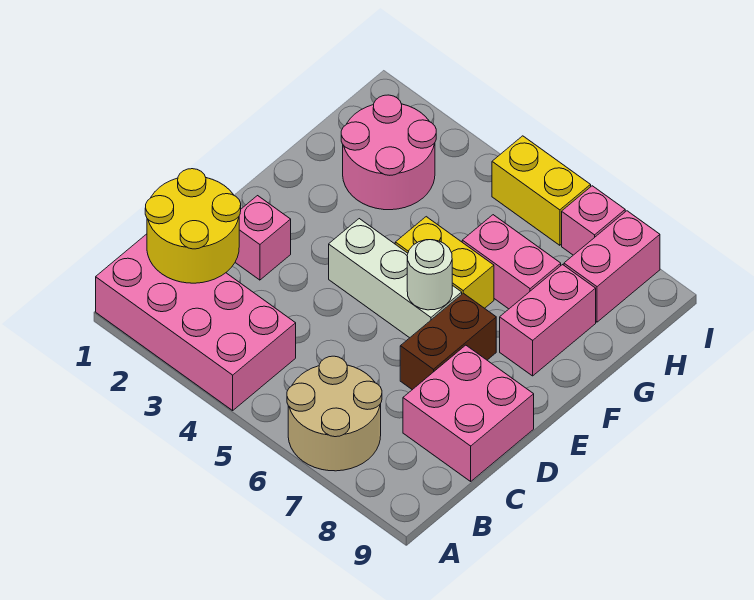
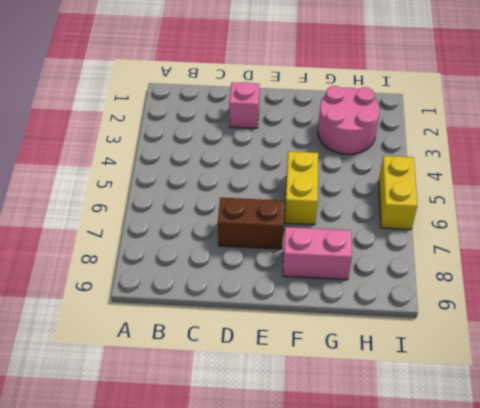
none -> pink brick A1:B4 level 1
none -> tan round brick A6:B7 level 1
none -> pink brick C8:D9 level 1

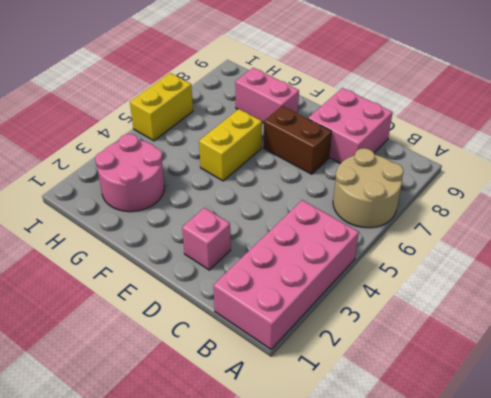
none -> white brick E4:E6 level 1
none -> pink brick G6:G7 level 1
none -> pink brick H8:I8 level 1

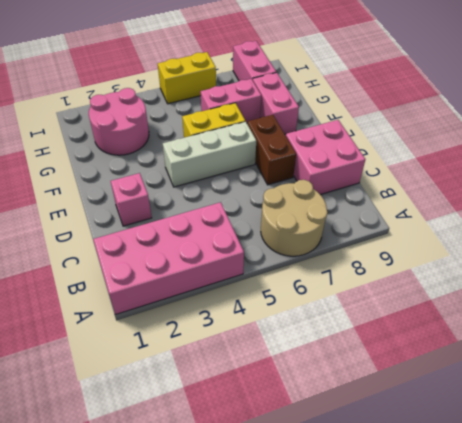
none -> pink brick I7 level 1
none -> yellow round brick B1:C2 level 2
none -> white round brick E6 level 2

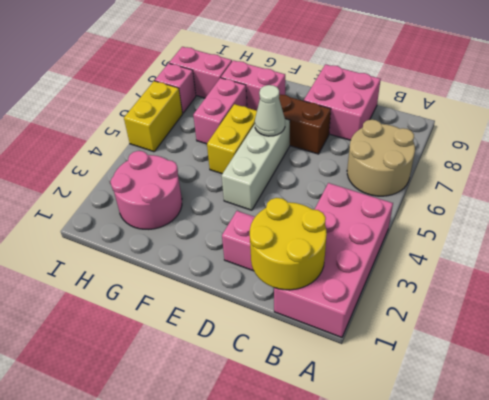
white cone E6 level 2 -> white round brick E6 level 2

